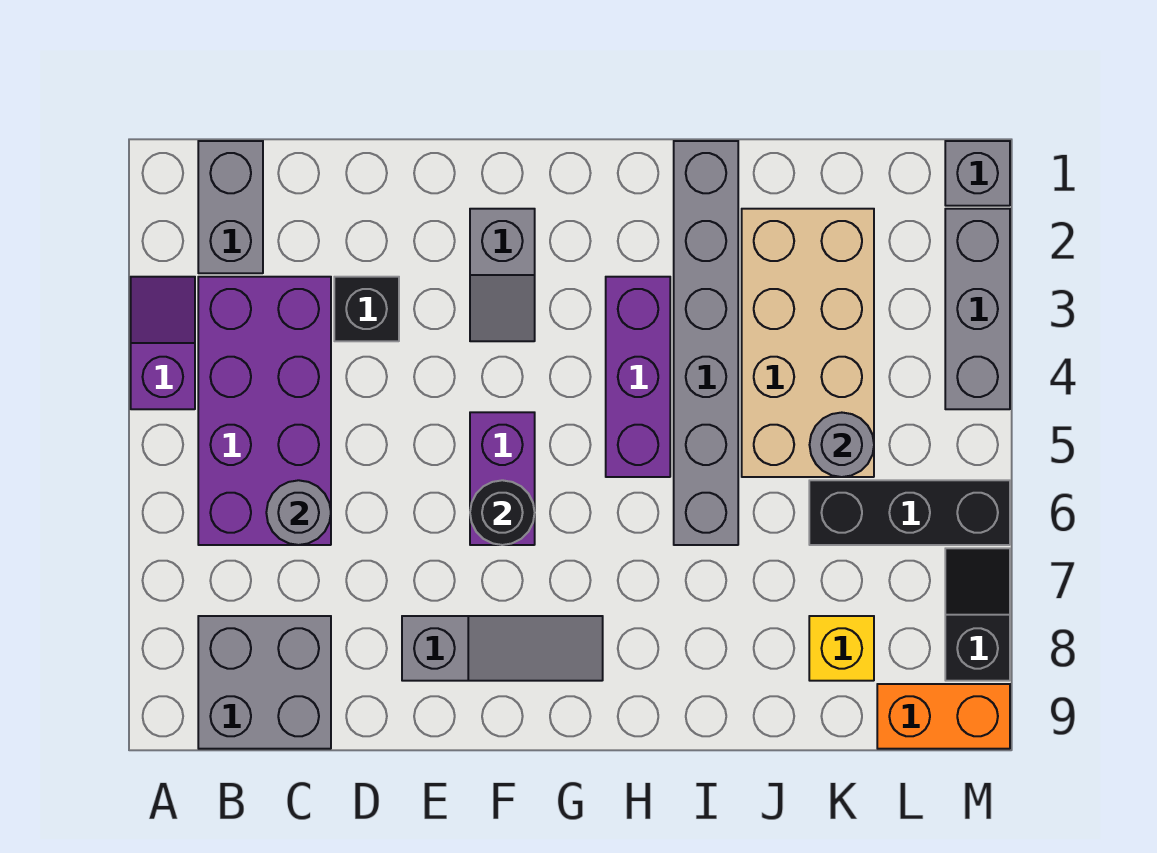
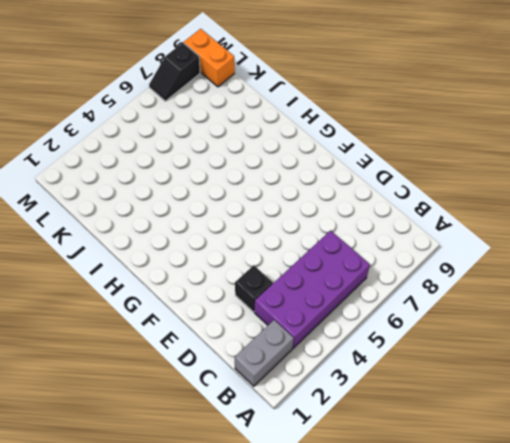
none -> purple slope A3:A4 level 1 top 4
none -> grey brick B8:C9 level 1
none -> grey slope E8:G8 level 1 top E

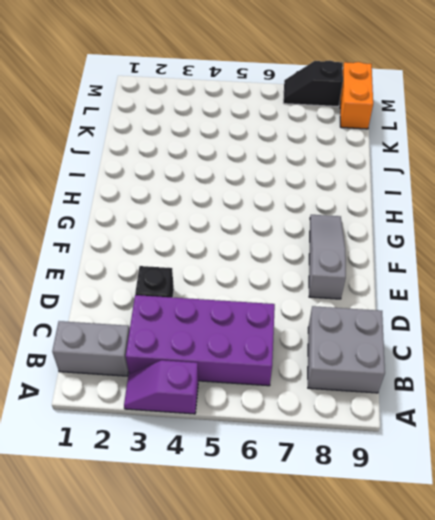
none -> grey slope F2:F3 level 1 top 2
none -> purple brick F5:F6 level 1
none -> purple brick H3:H5 level 1

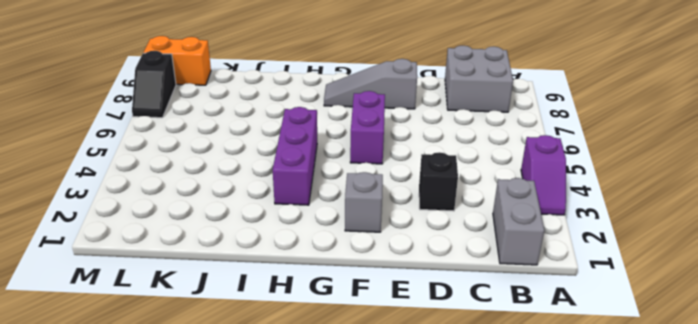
none -> purple brick B3:C6 level 1
none -> grey brick I1:I6 level 1
none -> tan brick J2:K5 level 1

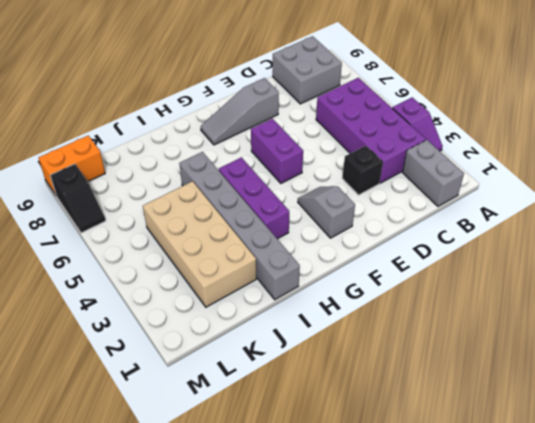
none -> black brick K6:M6 level 1
none -> yellow brick K8 level 1
none -> grey brick M1 level 1

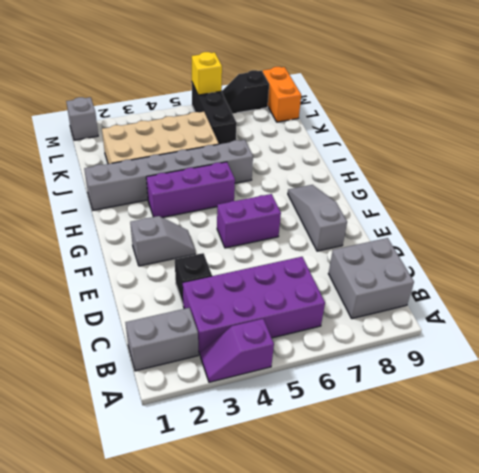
yellow brick M6 level 2 -> yellow brick K8 level 1
none -> grey brick M2:M4 level 1
none -> grey round brick C6 level 2
none -> black round brick F6 level 2

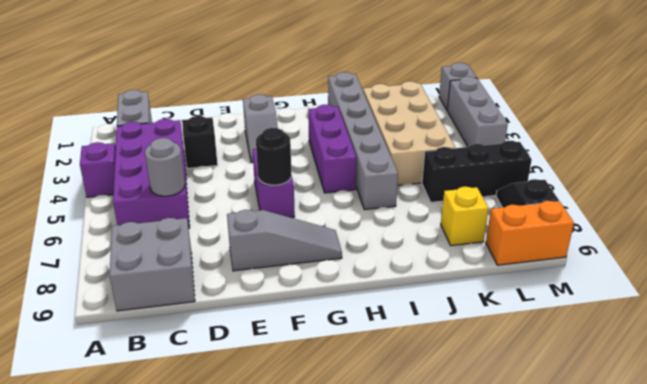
none -> grey round brick K5 level 2

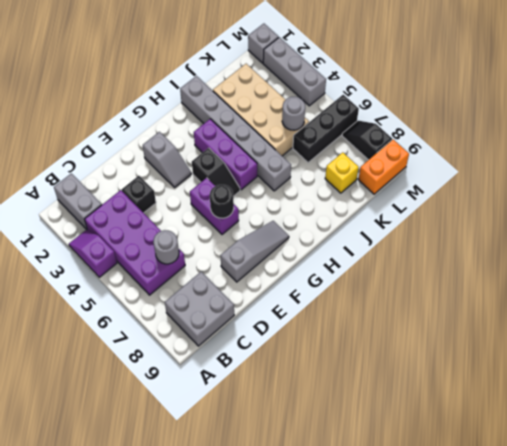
black slope G4:G5 level 1 top 4 -> none

